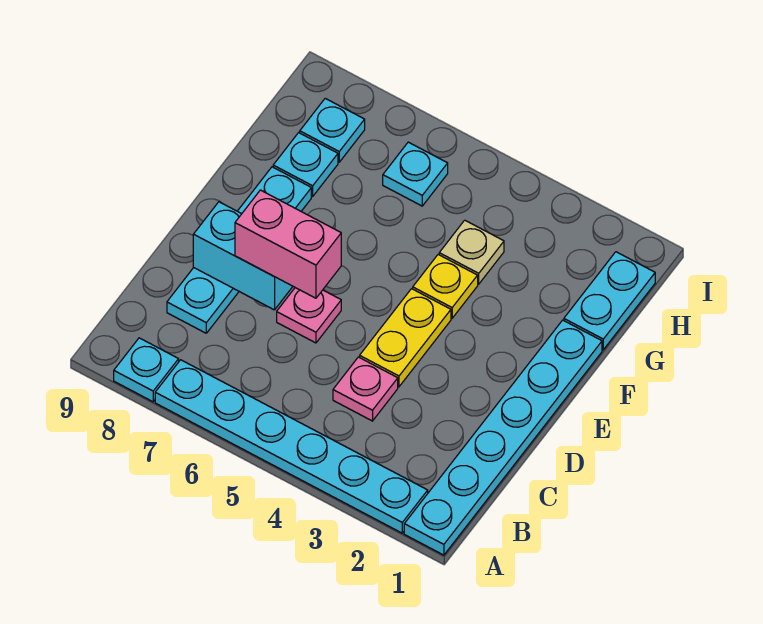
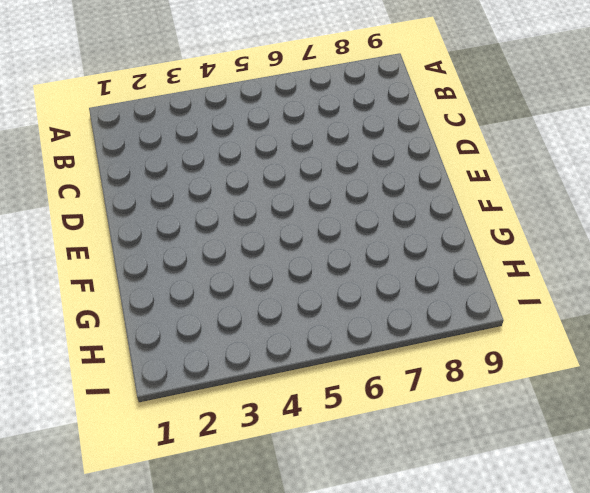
none -> cyan plate A1:F1 level 1
none -> cyan plate A2:A7 level 1
none -> cyan plate A8 level 1

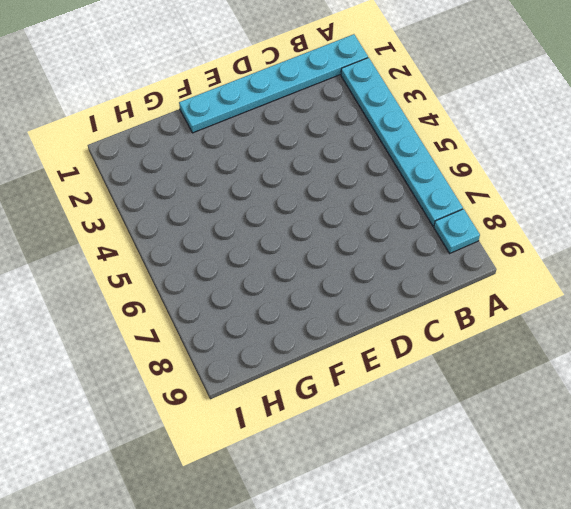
none -> pink plate C4 level 1
none -> cyan plate C8:F8 level 1
none -> yellow plate D4:E4 level 1

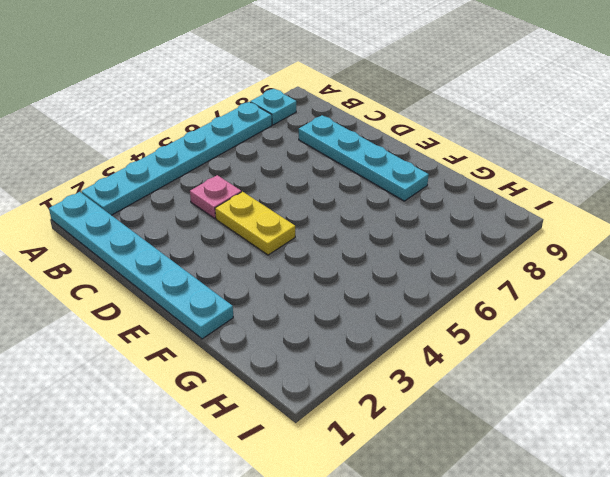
none -> pink plate D6 level 1
none -> yellow plate F4 level 1
none -> cyan plate G1:H1 level 1

